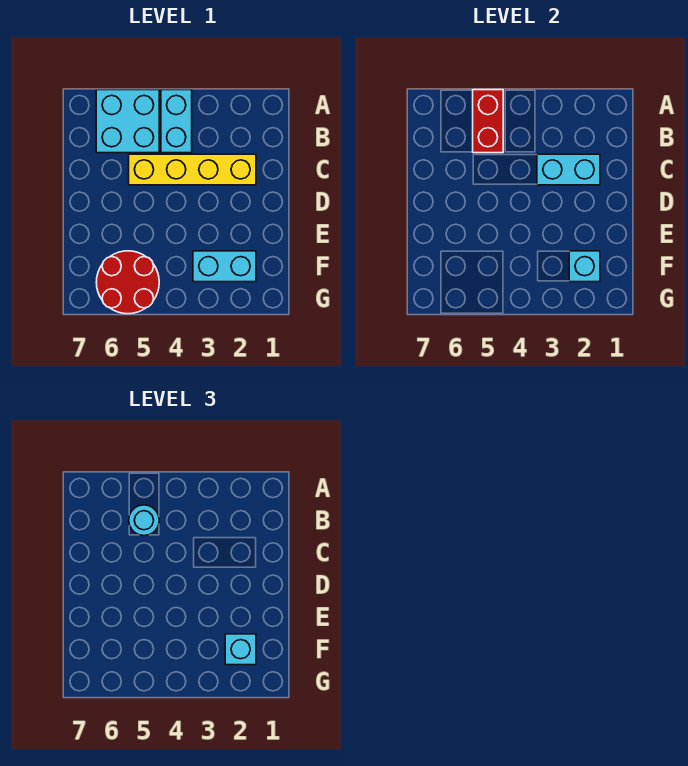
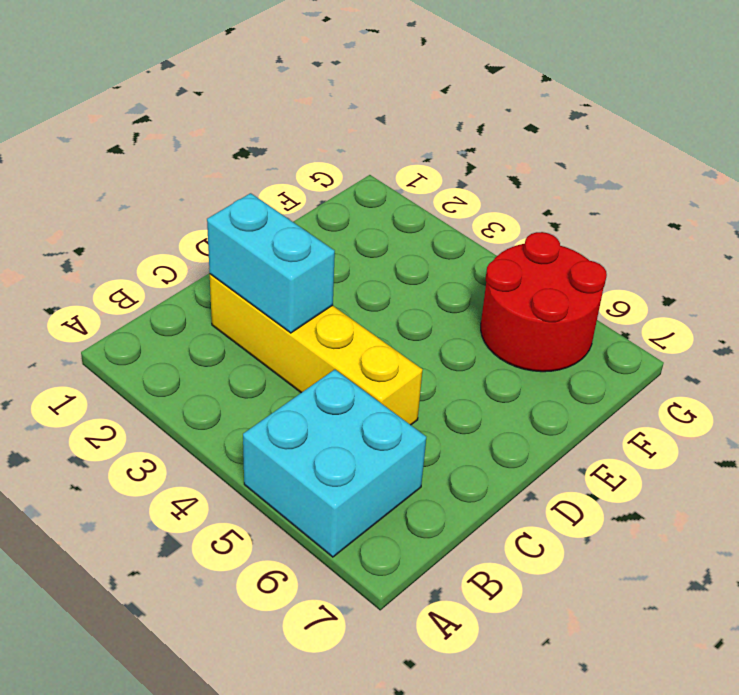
none -> cyan brick A4:B4 level 1
none -> cyan brick F2:F3 level 1

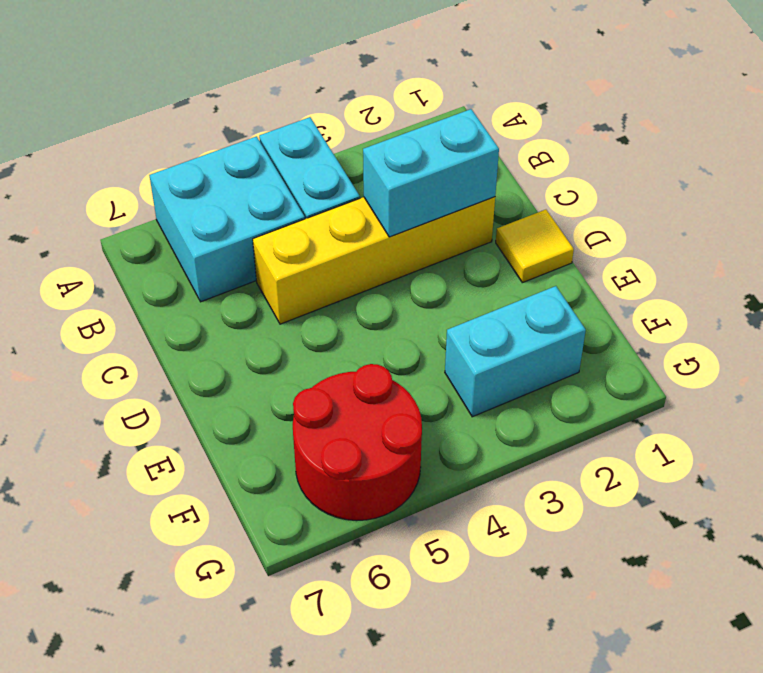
yellow tile D1 level 1 -> none
none -> red brick A5:B5 level 2
none -> cyan brick F2 level 2

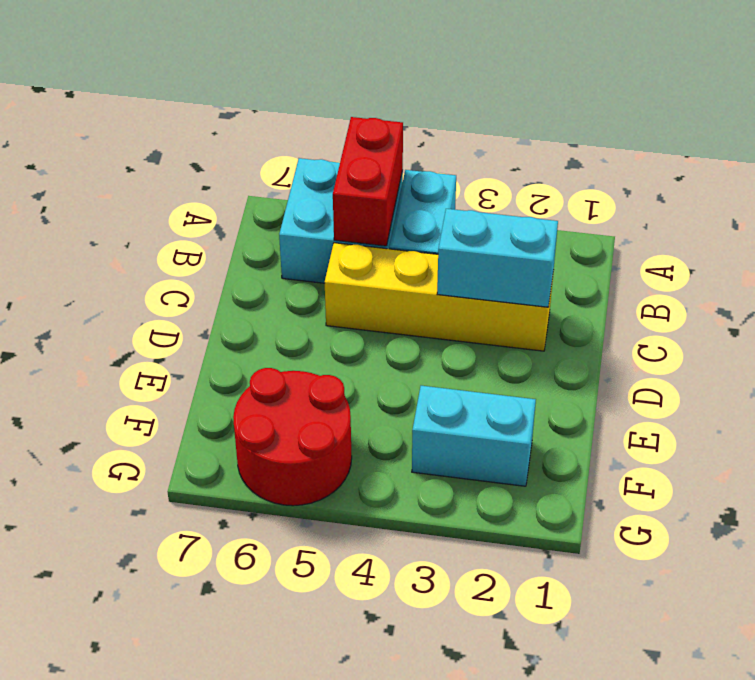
none -> cyan brick F2 level 2
none -> cyan round brick B5 level 3

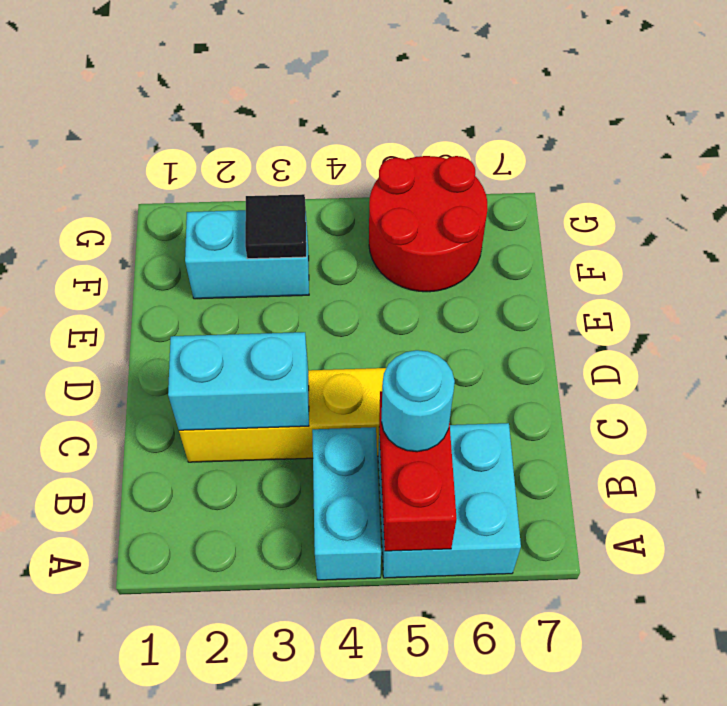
black tile F3 level 2 -> none
none -> cyan brick F2 level 2
none -> cyan brick F2 level 3

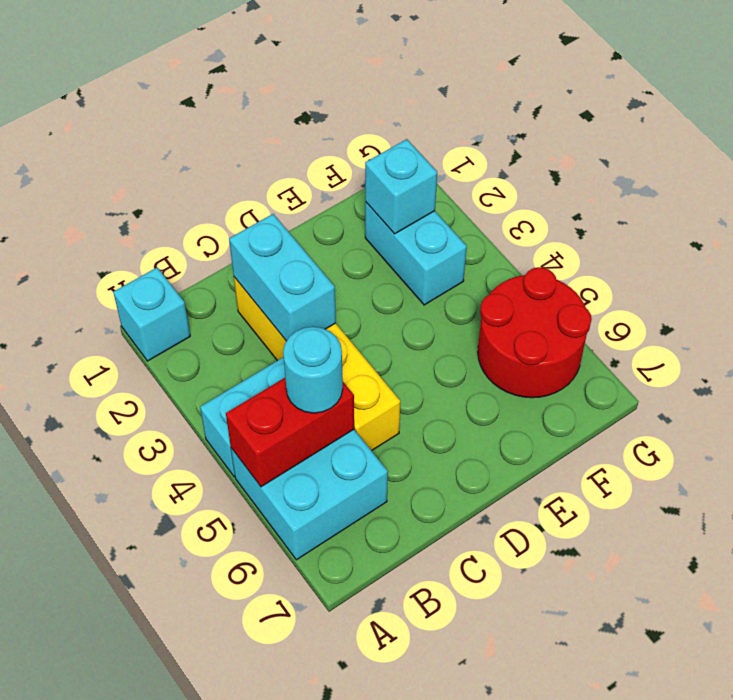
cyan brick A1 level 1 -> cyan brick F2 level 3

